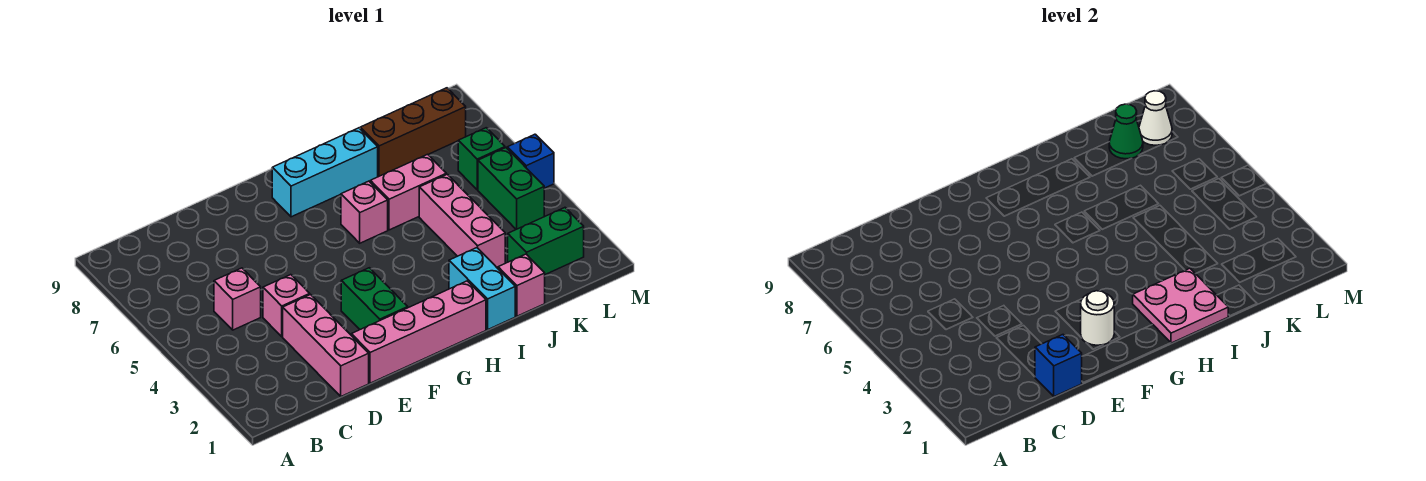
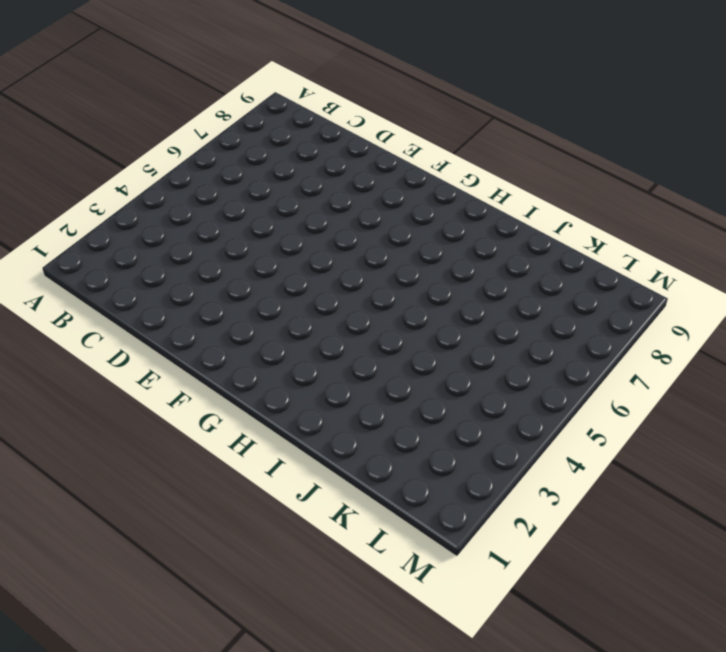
none -> pink brick C5 level 1
none -> pink brick D1:D3 level 1
none -> pink brick D4 level 1

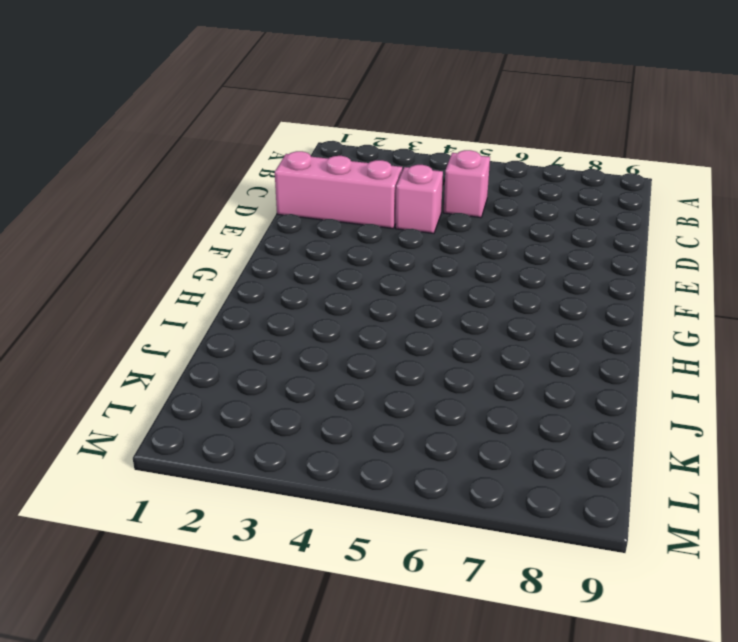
none -> pink brick E1:H1 level 1
none -> green brick F2:F3 level 1
none -> cyan brick G8:I8 level 1

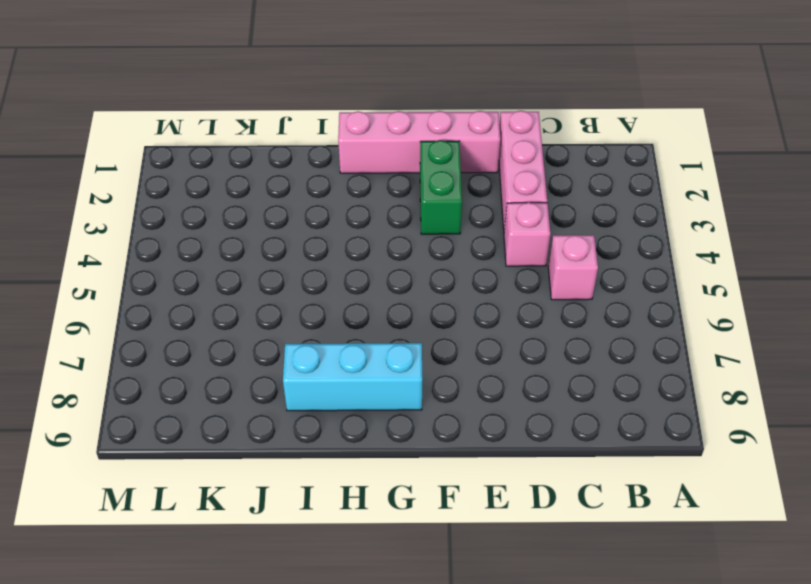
none -> pink brick H6 level 1
none -> cyan brick I1:I2 level 1
none -> pink brick I6:J6 level 1

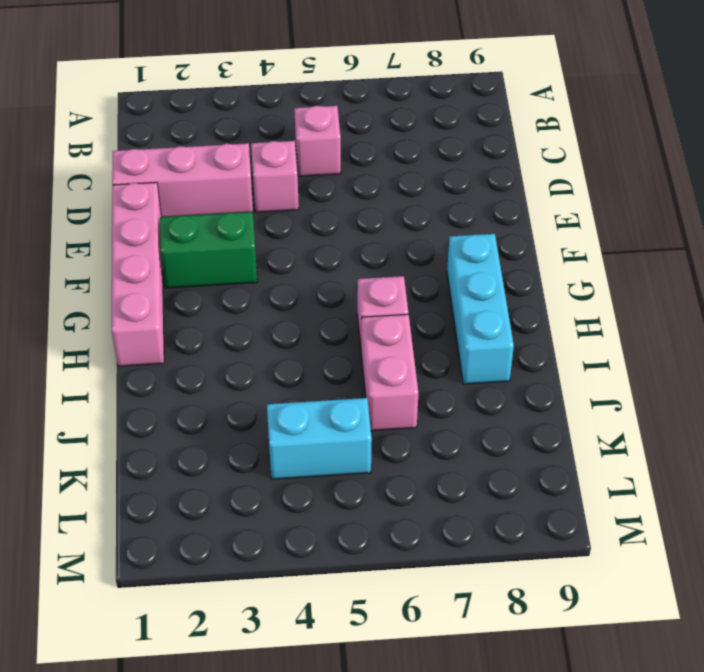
cyan brick K4:K5 level 1 -> cyan brick I1:I2 level 1
none -> pink brick J1 level 1
none -> pink brick J3:J5 level 1
none -> brown brick J8:L8 level 1

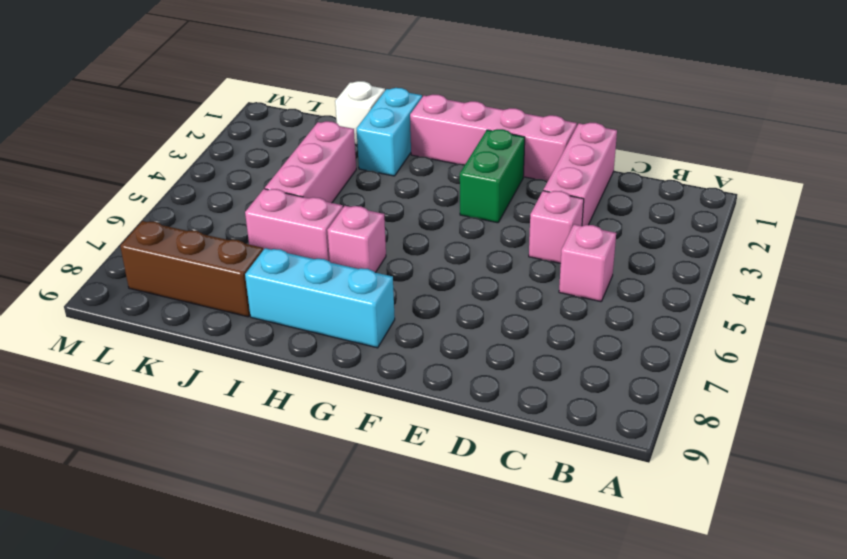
white brick J1 level 1 -> pink brick J1 level 1
none -> green brick K2:L2 level 1
none -> green brick L4:L5 level 1
none -> green brick L6 level 1

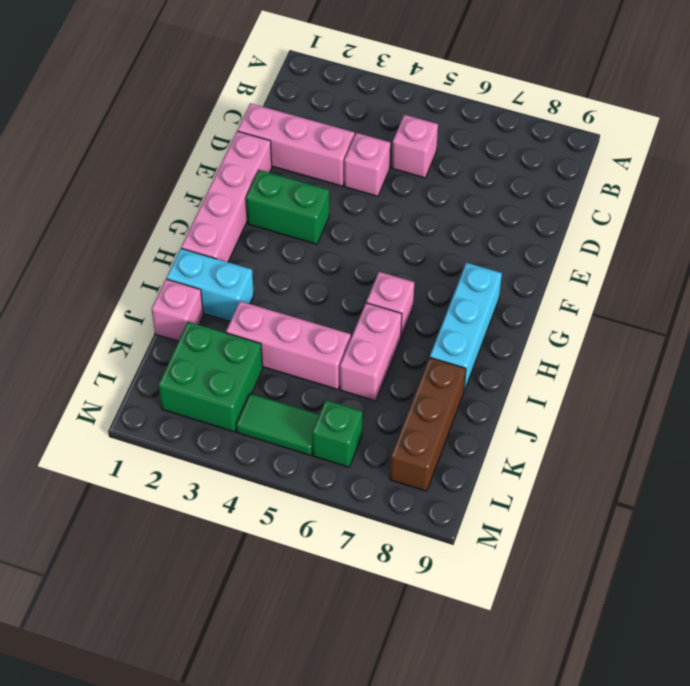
green brick K2:L3 level 1 -> green brick K2:L2 level 1
green tile L4:L5 level 1 -> green brick L4:L5 level 1
none -> blue brick M5 level 1
none -> blue brick D1 level 2
none -> white round brick F2 level 2

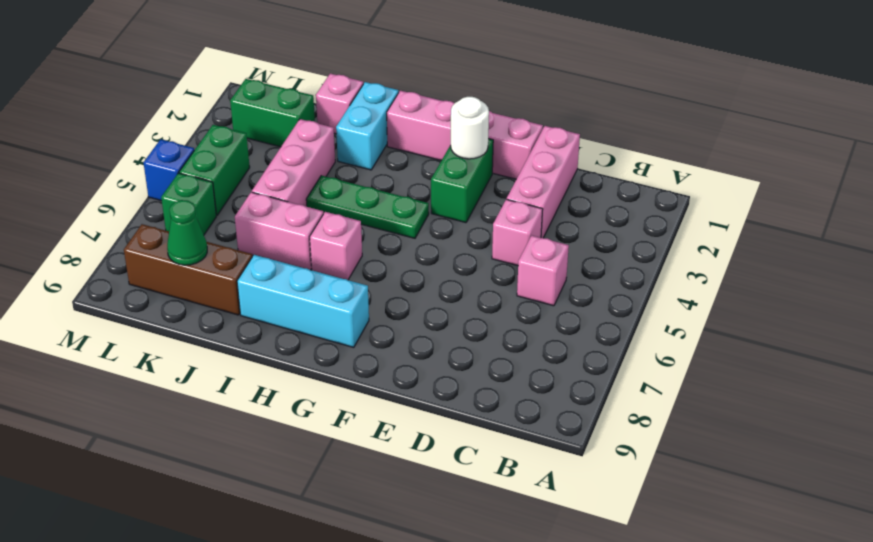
green plate G4:I4 level 1 -> none
none -> blue brick D1 level 2
none -> pink plate H1:I2 level 2
none -> white cone L8 level 2

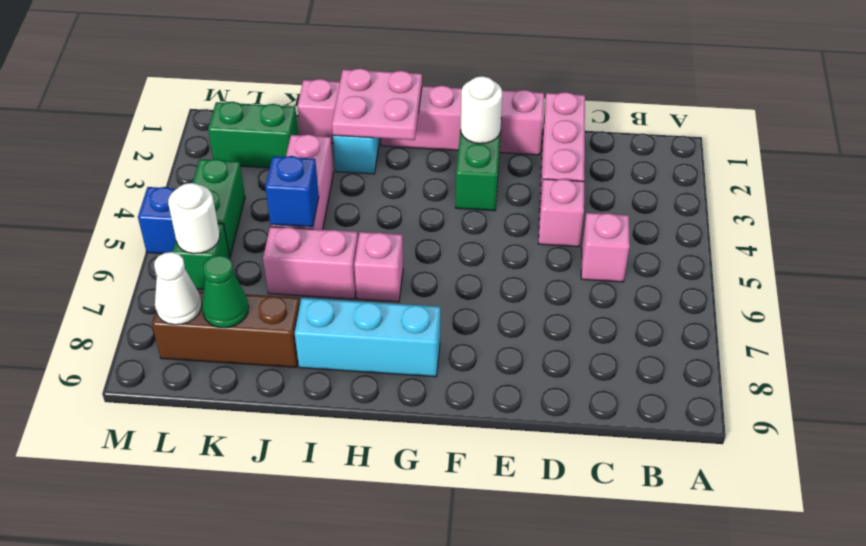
blue brick J5 level 2 -> blue brick D1 level 2
white round brick L6 level 2 -> none

